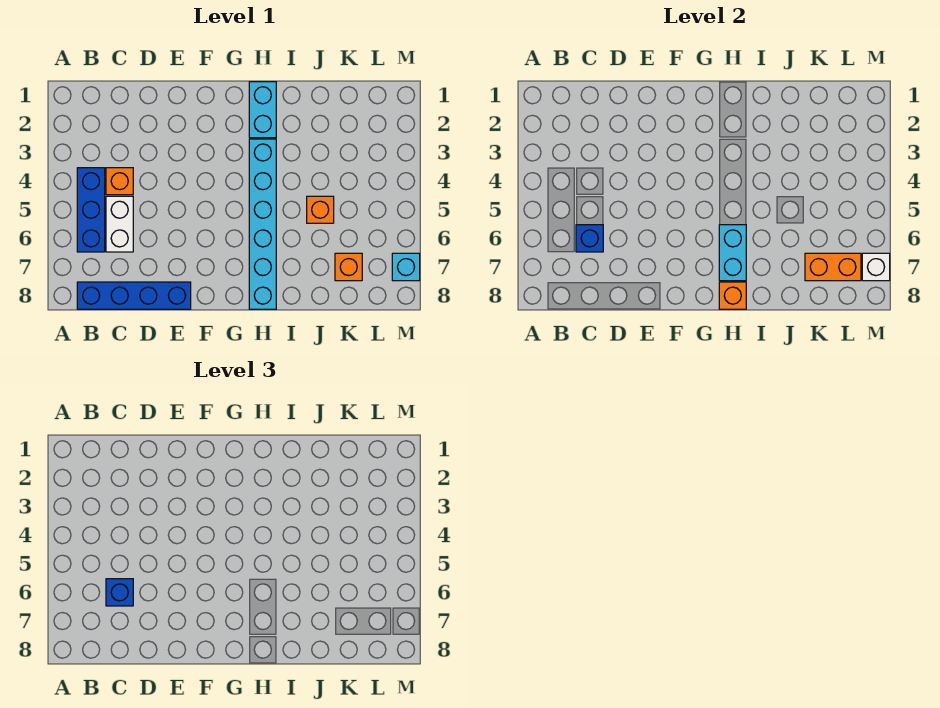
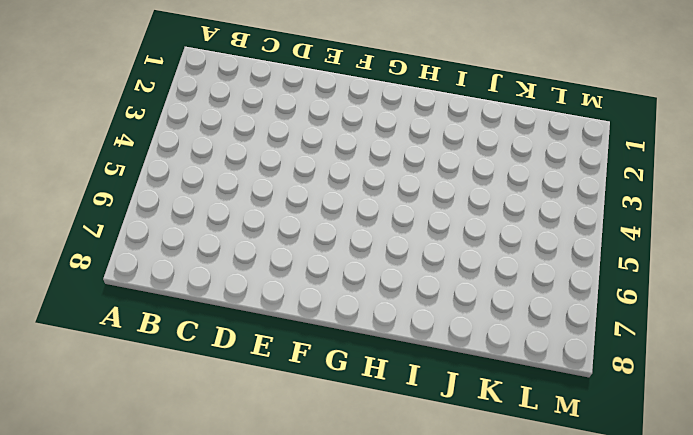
none -> blue brick B4:B6 level 1
none -> blue brick B8:E8 level 1
none -> orange brick C4 level 1

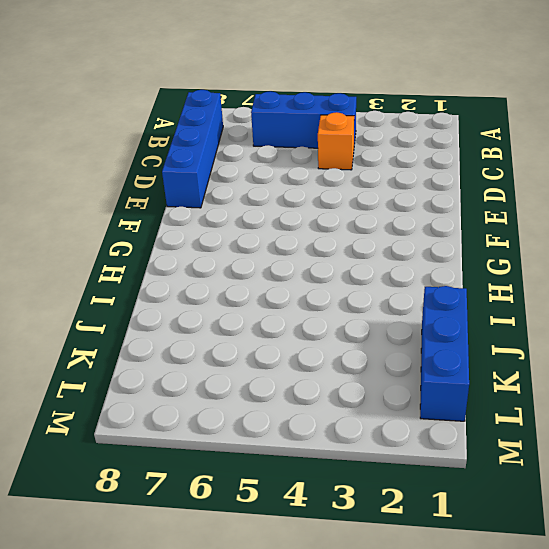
blue brick J1:L1 level 1 -> none
none -> white brick C5:C6 level 1
none -> cyan brick H1:H2 level 1
none -> cyan brick H3:H8 level 1

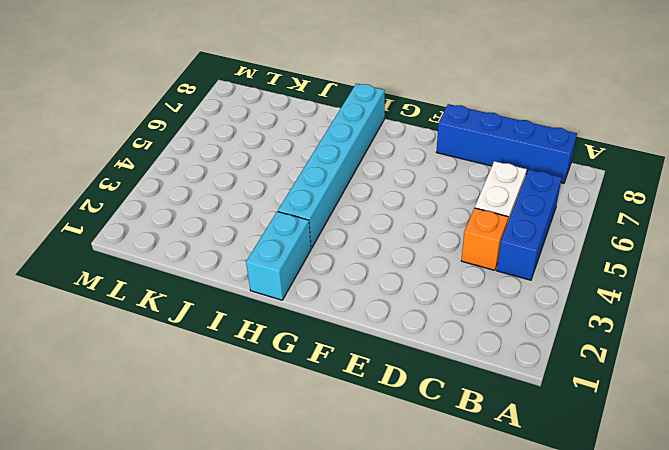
none -> orange brick J5 level 1
none -> orange brick K7 level 1
none -> cyan brick M7 level 1

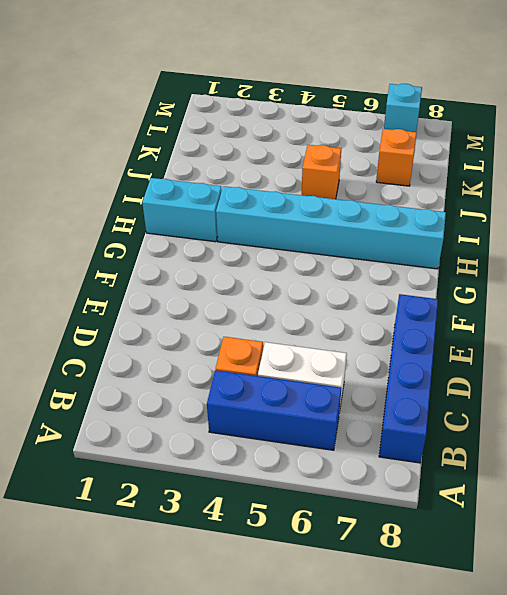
none -> blue brick C6 level 2
none -> cyan brick H6:H7 level 2
none -> orange brick H8 level 2

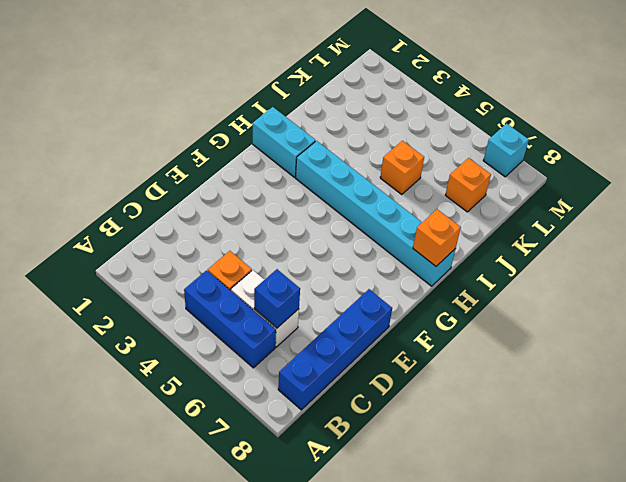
none -> cyan brick H6:H7 level 2
none -> orange brick K7:L7 level 2
none -> white brick M7 level 2

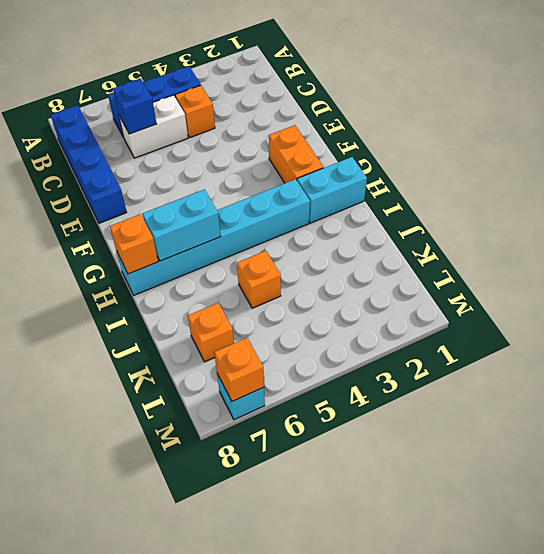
orange brick F2:G2 level 1 -> orange brick K7:L7 level 2
orange brick M7 level 2 -> white brick M7 level 2
none -> blue brick C6 level 3

